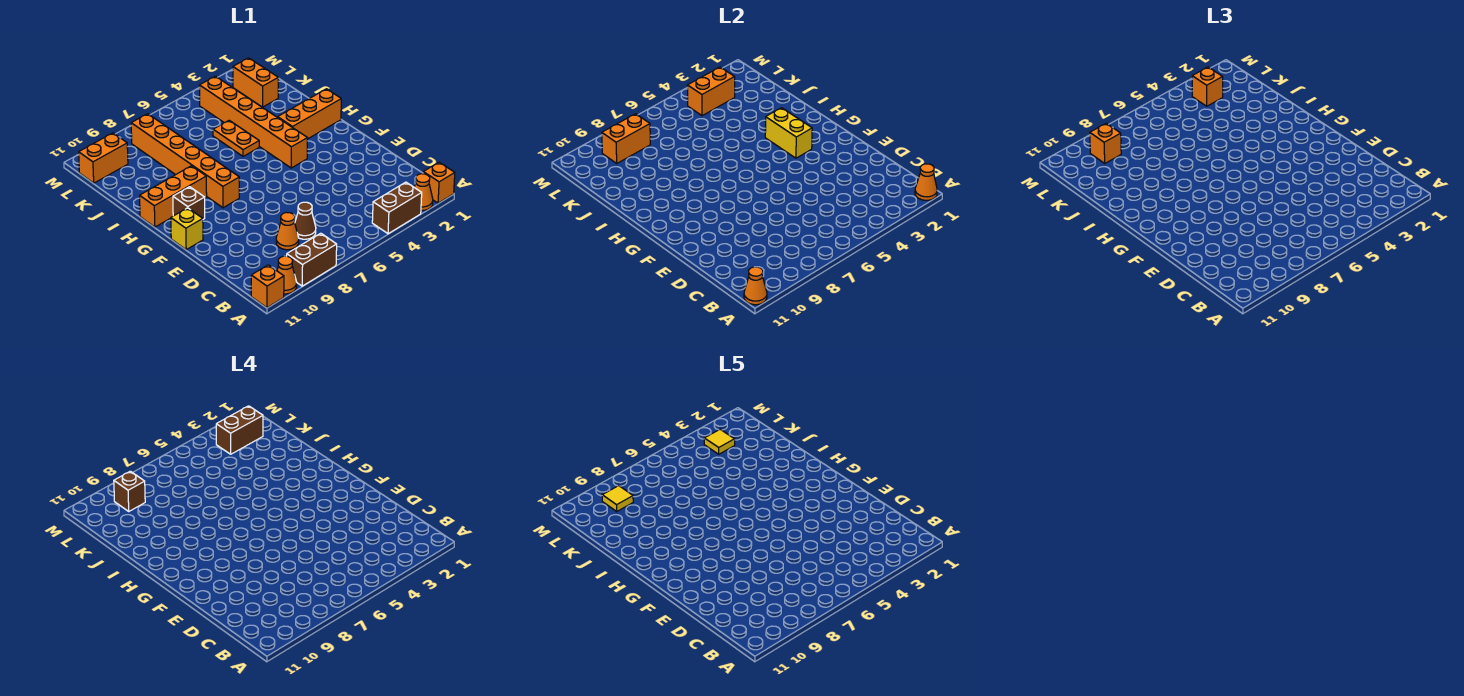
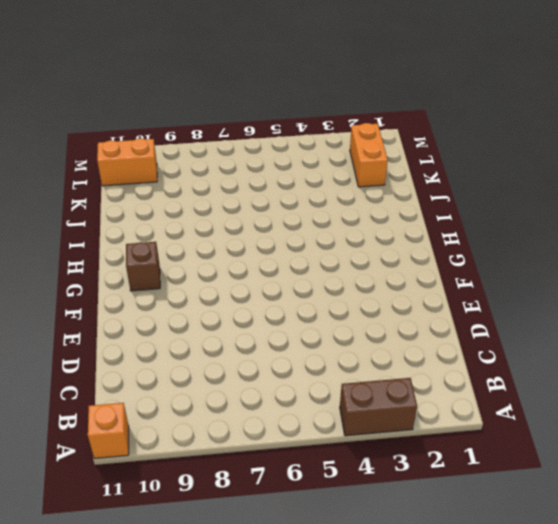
none -> orange brick A1 level 1
none -> orange cone A2 level 1
none -> brown brick A8:A9 level 1

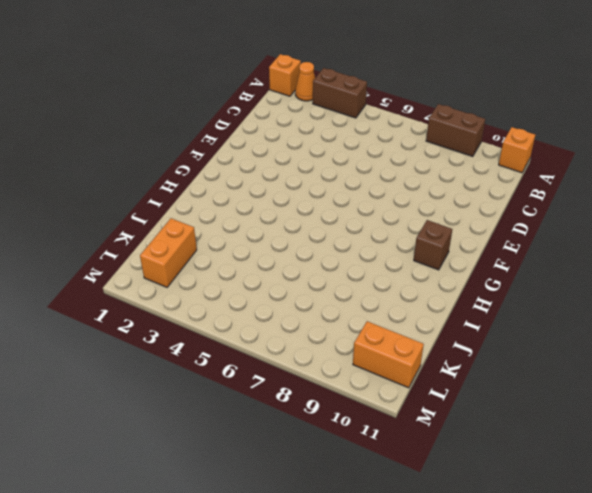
none -> orange cone A10 level 1
none -> brown cone C7 level 1
none -> orange cone C8 level 1

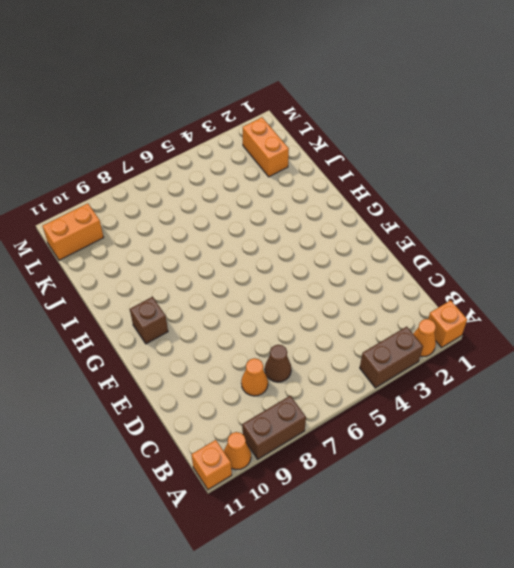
none -> yellow brick F11 level 1
none -> orange brick G4:L4 level 1
none -> orange brick G8:L8 level 1

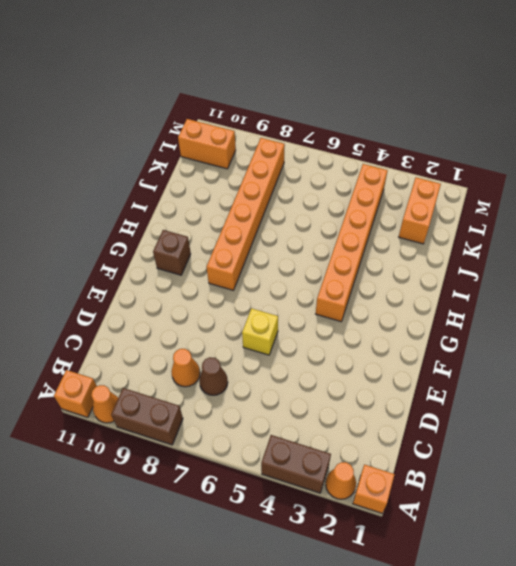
yellow brick E6 level 1 -> yellow brick F11 level 1
none -> orange brick H1:H3 level 1
none -> orange brick H9:H11 level 1
none -> orange plate I5:J5 level 1

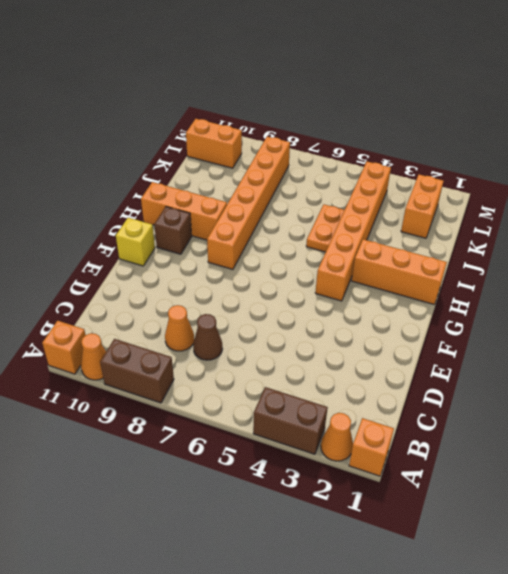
none -> orange cone A1 level 2
none -> orange cone A11 level 2
none -> yellow brick G3:H3 level 2

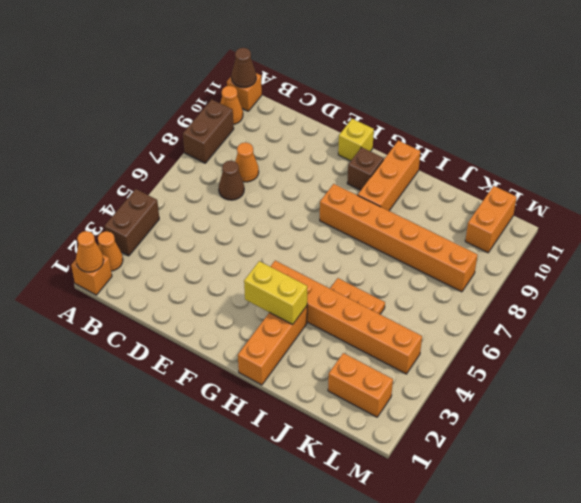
brown cone A11 level 2 -> orange cone A11 level 2
none -> orange brick L3:L4 level 2
none -> orange brick L8:L9 level 2
none -> orange brick L3 level 3

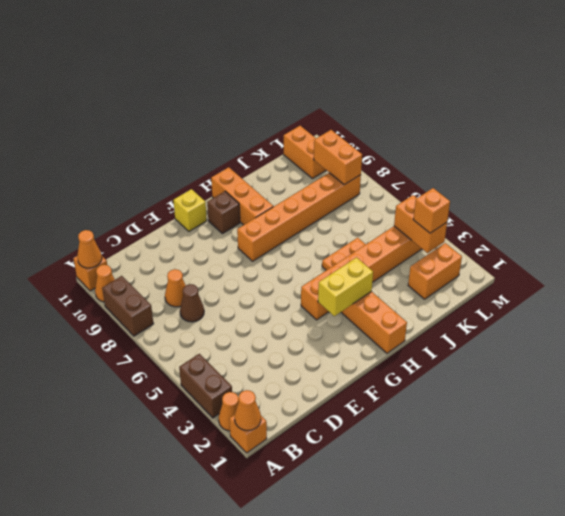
none -> orange brick L9 level 3
none -> brown brick L2:L3 level 4
none -> brown brick L9 level 4

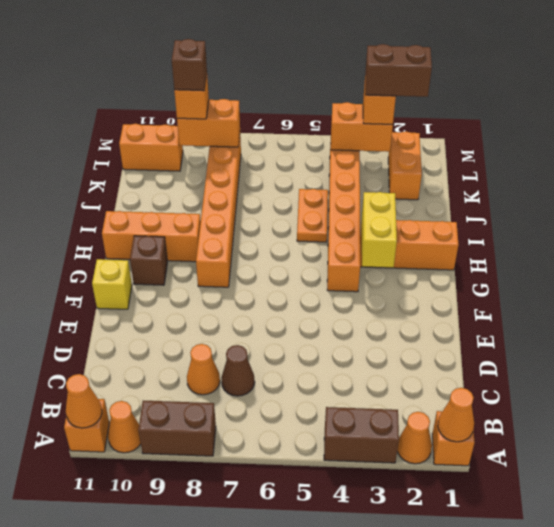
none -> yellow tile L3 level 5
none -> yellow tile L9 level 5

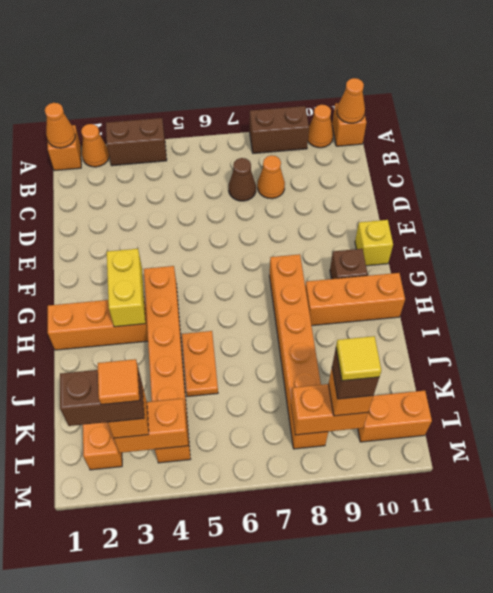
orange tile L3 level 5 -> yellow tile L3 level 5

